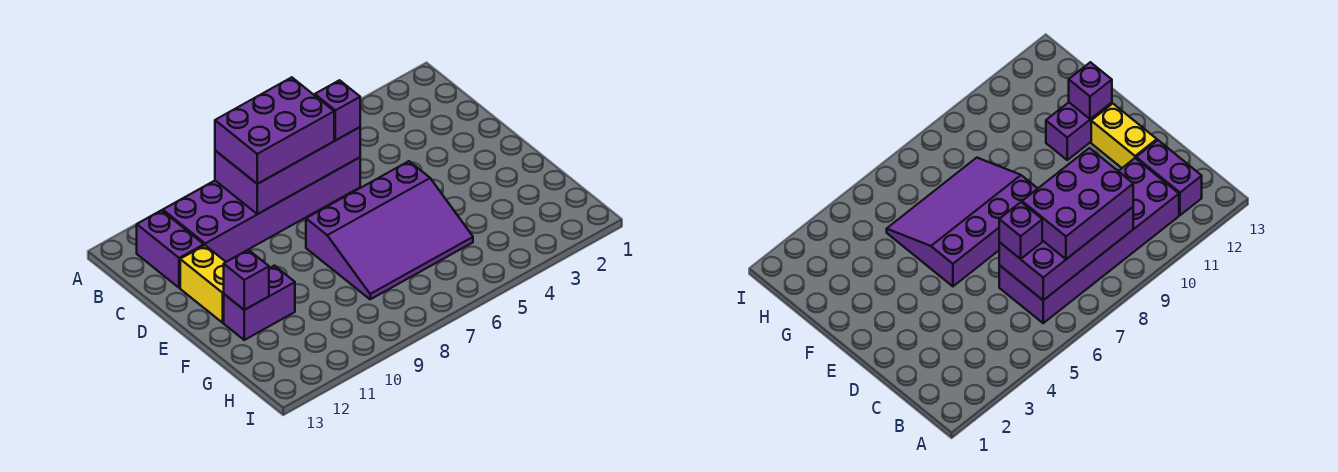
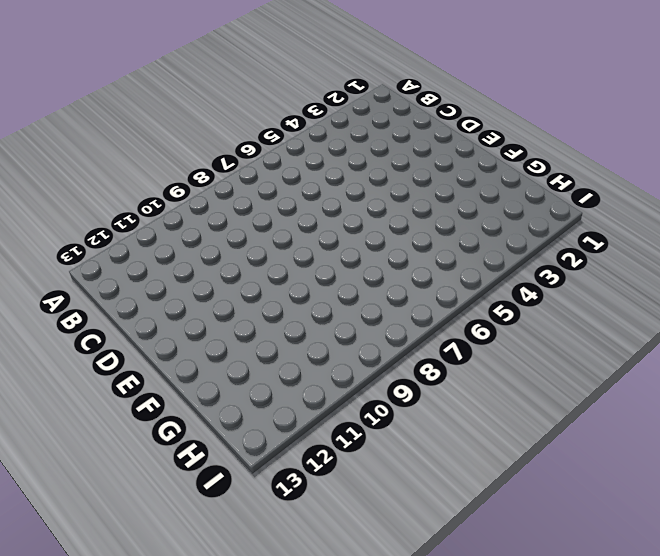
none -> purple brick B6:C11 level 1
none -> purple brick B12:C12 level 1

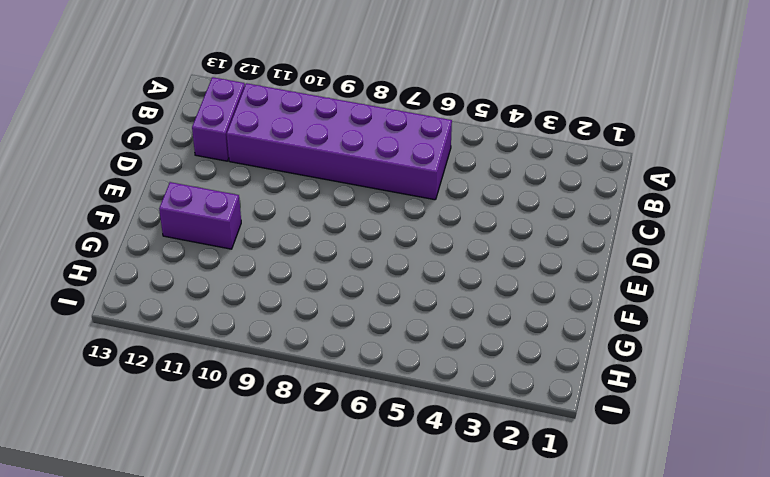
none -> yellow brick D12:E12 level 1
none -> purple slope E5:G8 level 1 top E

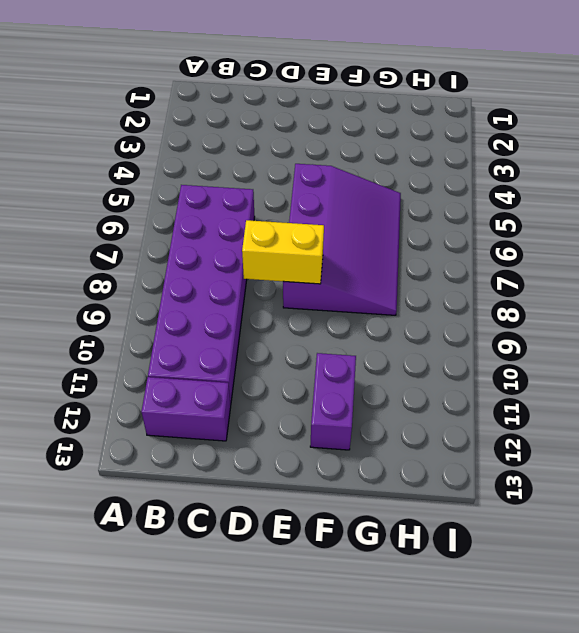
yellow brick D8:E8 level 2 -> yellow brick D12:E12 level 1
none -> purple brick B6:C9 level 2
none -> purple brick F12 level 2

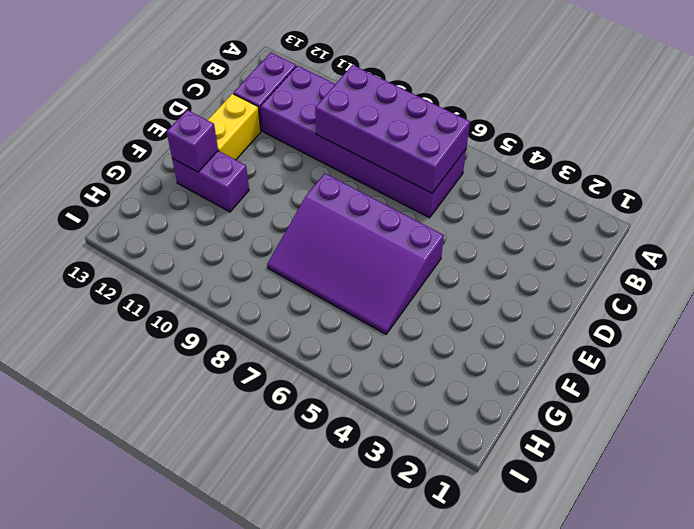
none -> purple brick B7:C9 level 3
none -> purple brick C6 level 3

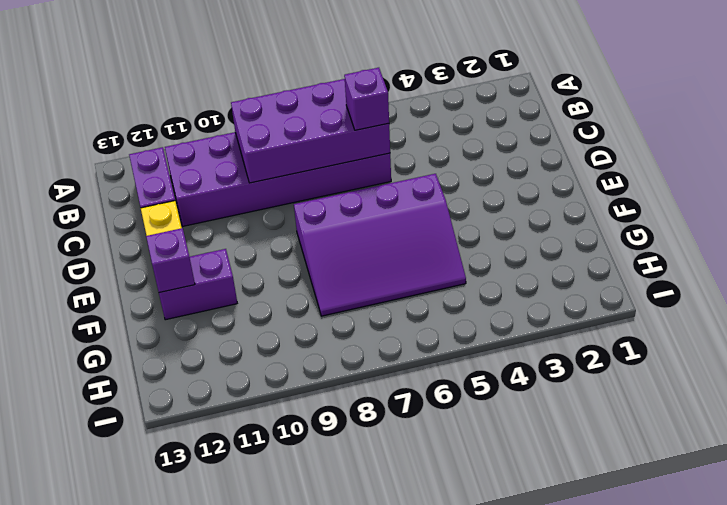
none -> purple brick B7:C9 level 3

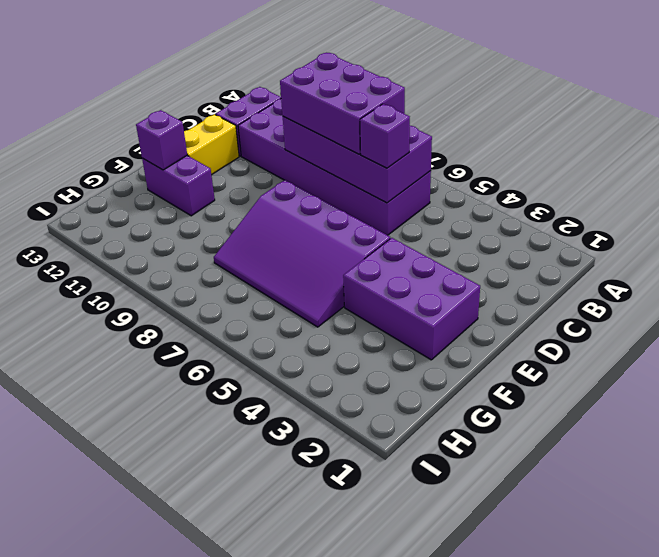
purple brick E2:F4 level 1 -> none

